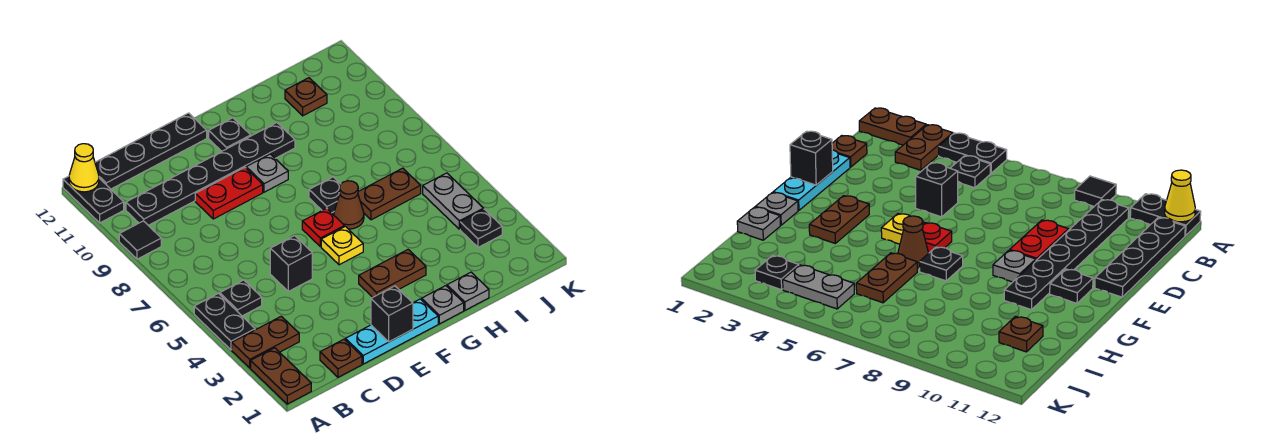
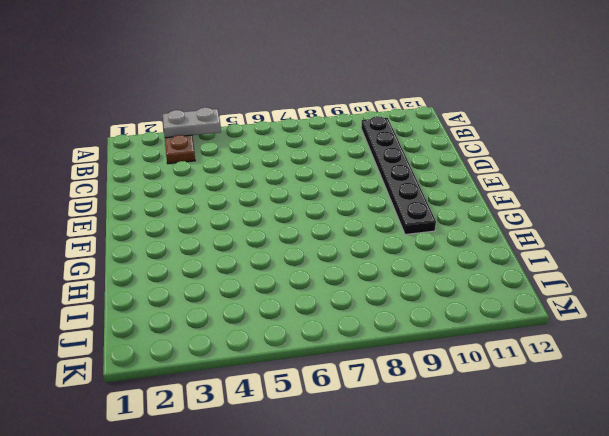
grey plate A3:A4 level 2 -> grey plate J4:J5 level 1
none -> brown plate A1:A2 level 1
none -> black plate A4:A5 level 1
none -> black tile A9 level 1

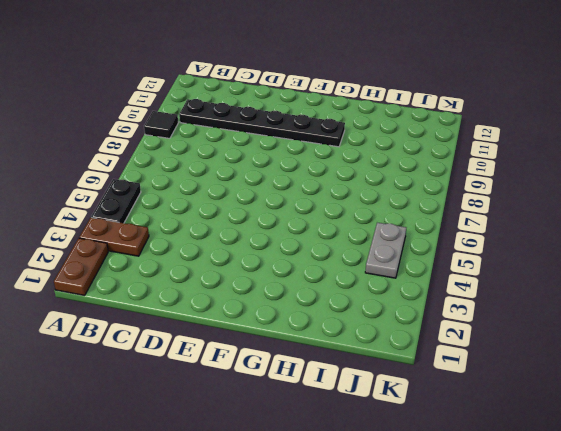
none -> black plate A11:A12 level 1
none -> black plate B5 level 1
none -> black plate B12:E12 level 1

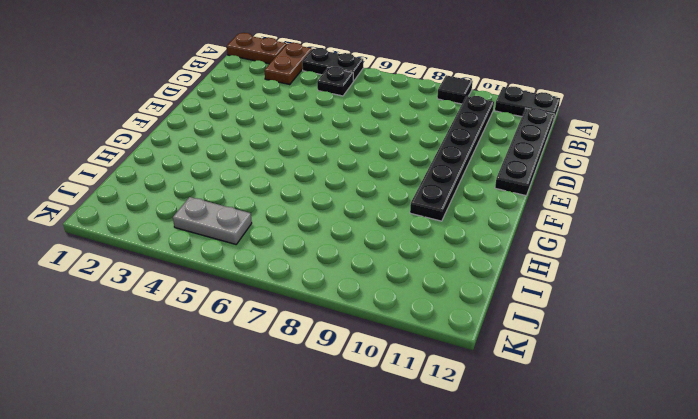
none -> brown plate C1 level 1
none -> cyan plate D1:F1 level 1
none -> black brick D5 level 1

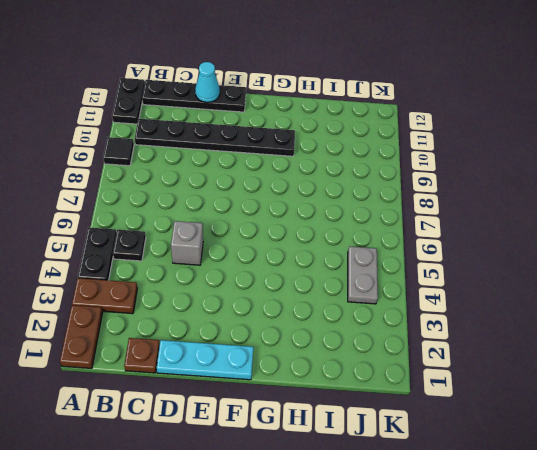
grey brick D5 level 1 -> black brick D5 level 1
cyan cone D12 level 2 -> none
none -> red plate D9:E9 level 1
none -> brown plate F3:G3 level 1
none -> yellow plate F5 level 1

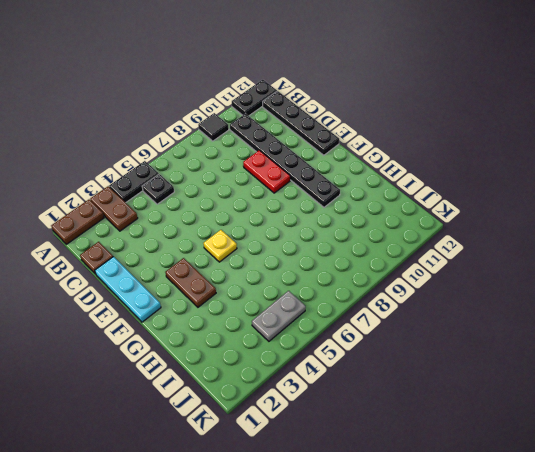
none -> black brick D5 level 1
none -> red plate F6 level 1
none -> grey plate F9 level 1

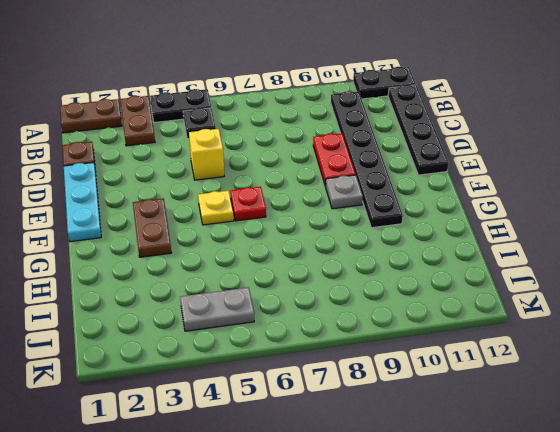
yellow brick D5 level 1 -> black brick D5 level 1
none -> black tile A9 level 1
none -> black plate F11 level 1
none -> grey plate G1 level 1

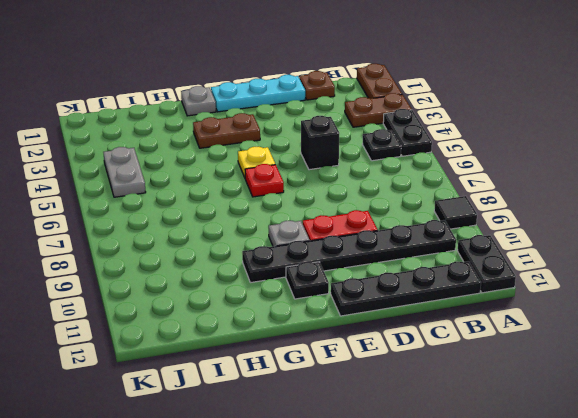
none -> brown cone G6 level 1
none -> black plate G7 level 1
none -> grey plate H1 level 1

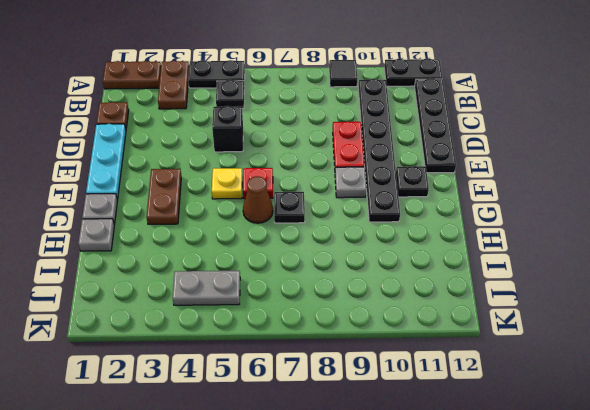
none -> brown plate H6:I6 level 1
none -> brown plate I11 level 1
none -> black plate J3 level 1

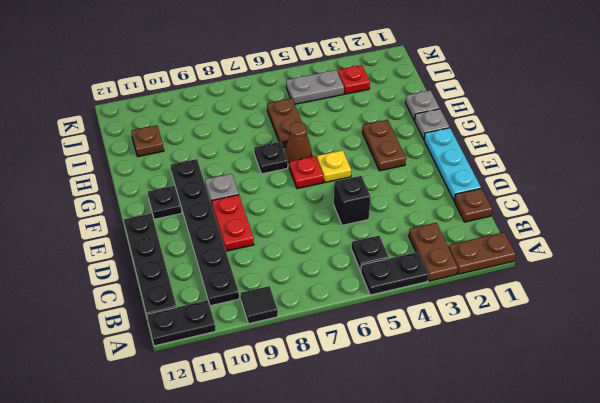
red plate J3 level 1 -> black plate J3 level 1
none -> yellow cone A12 level 2
none -> black brick E1 level 2

